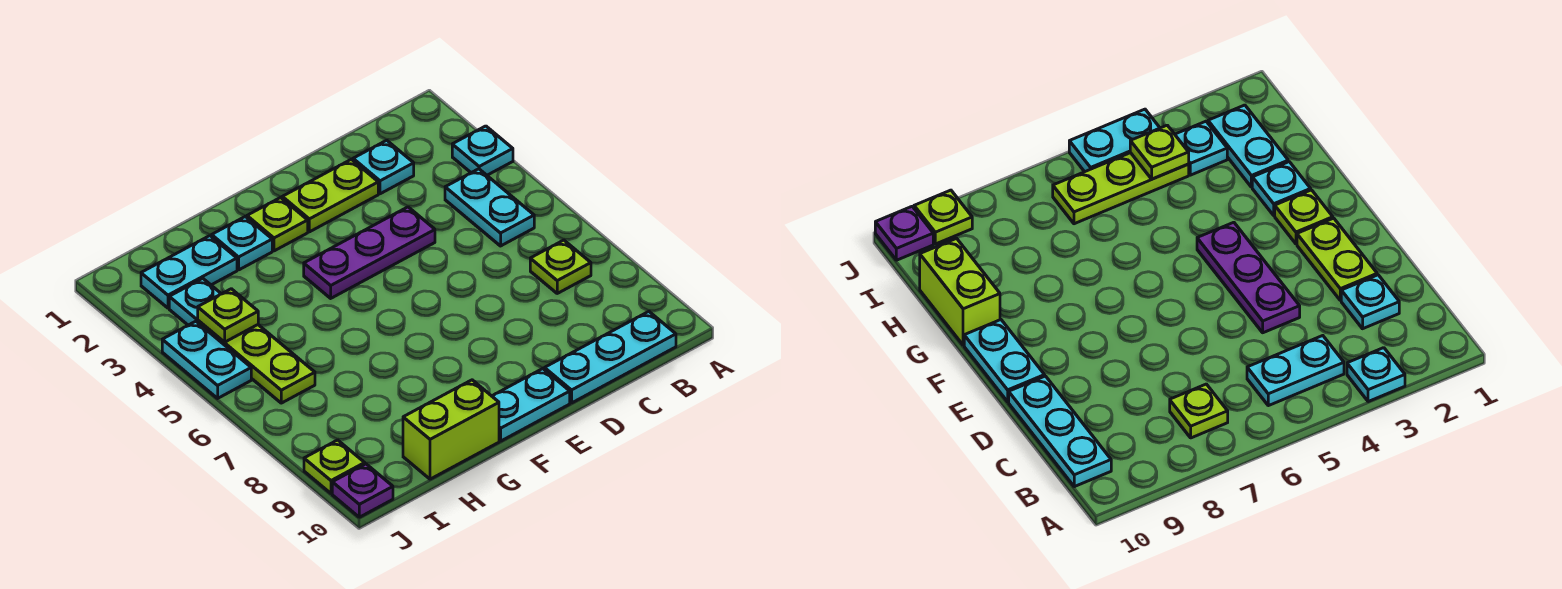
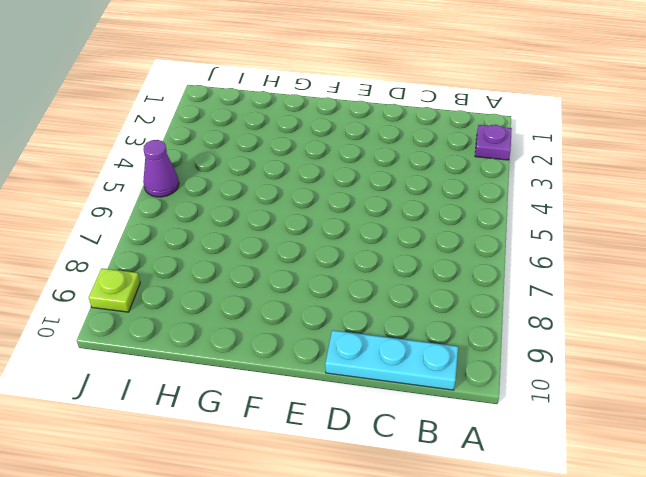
purple plate A2 level 1 -> purple plate J10 level 1
purple cone J5 level 1 -> cyan plate J4:J5 level 1
none -> cyan plate A3 level 1
none -> cyan plate B4:B5 level 1
none -> lime plate B7 level 1

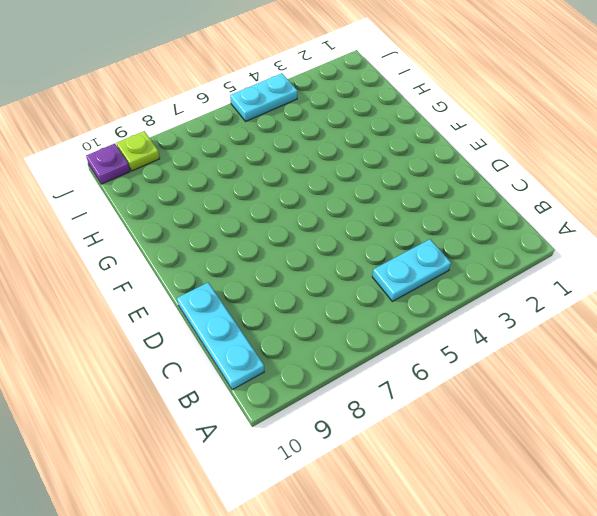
none -> cyan plate A3 level 1
none -> lime plate B7 level 1
none -> cyan plate C2 level 1

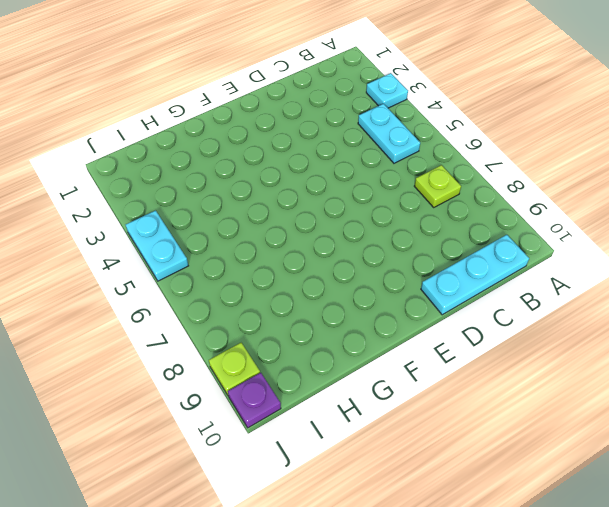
none -> cyan plate C2 level 1
none -> lime plate D2:E2 level 1
none -> purple plate D4:F4 level 1

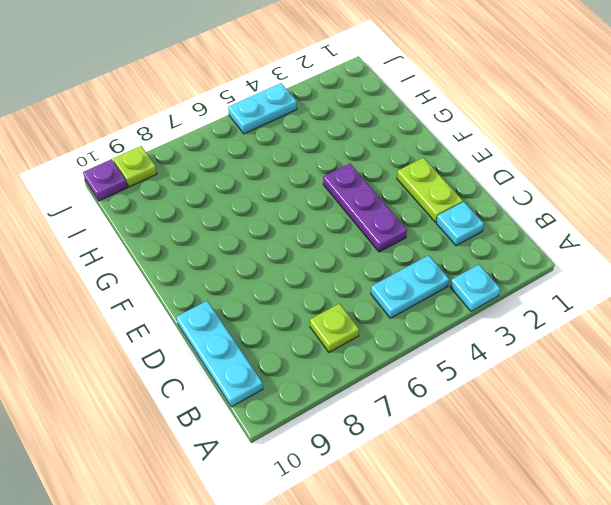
none -> cyan plate E10:F10 level 1
none -> lime plate F2 level 1
none -> cyan plate G2 level 1

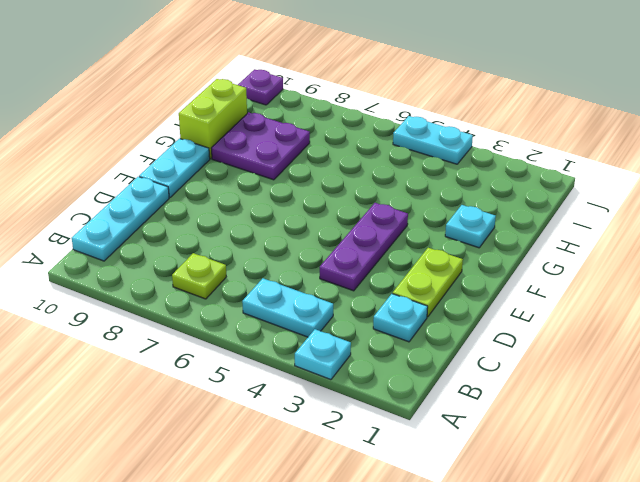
purple plate G8:H9 level 1 -> none
none -> lime plate F2 level 1
none -> cyan plate H2:I2 level 1
none -> cyan plate I3 level 1

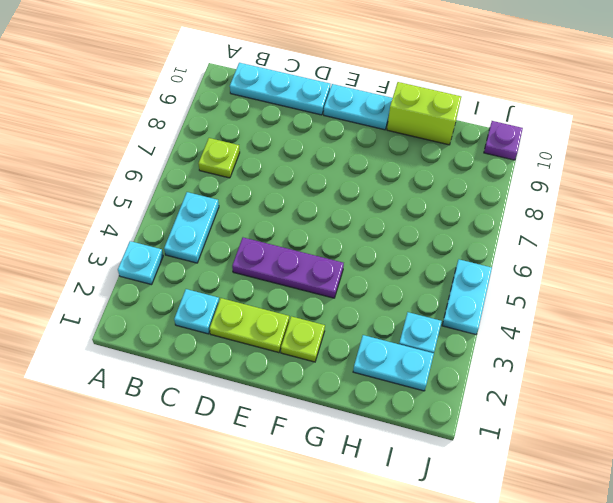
none -> cyan plate G2 level 1
none -> lime plate I4:I6 level 1
none -> lime plate J9 level 1

